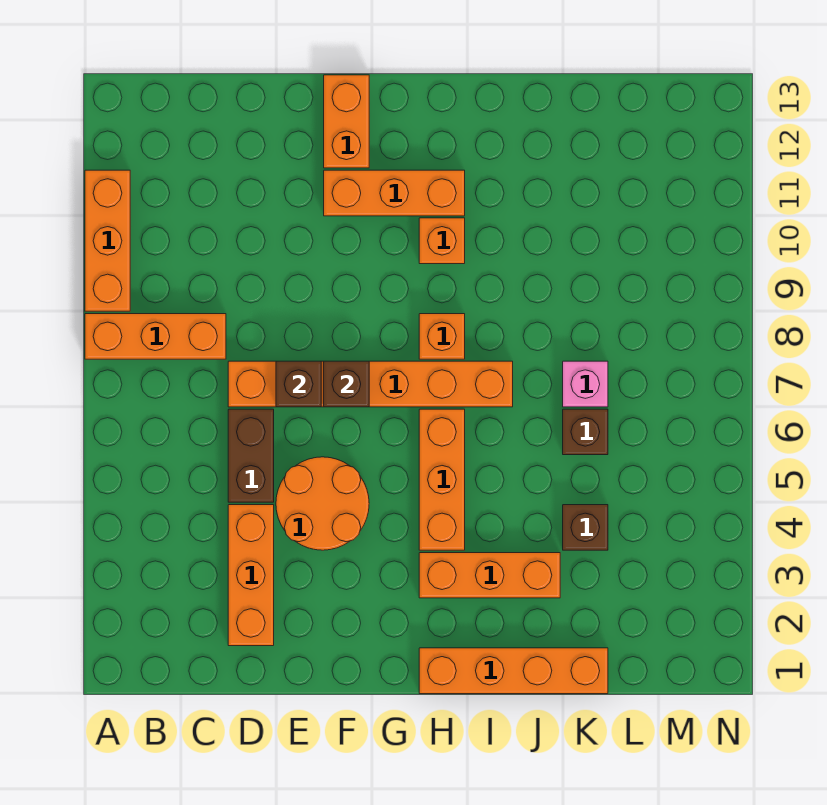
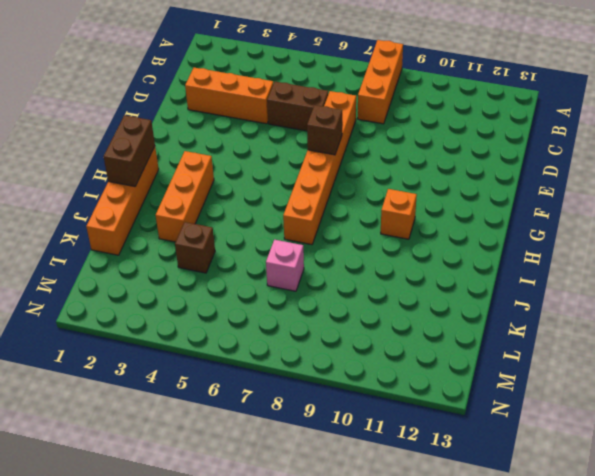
brown brick H1:I1 level 2 -> none
none -> orange brick A9:A11 level 1
none -> orange round brick E4:F5 level 1
none -> orange brick F11:H11 level 1

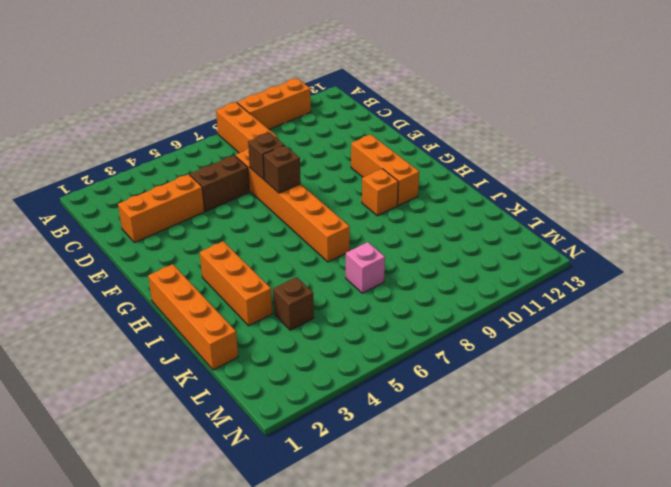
none -> orange round brick E4:F5 level 1
none -> orange brick F12:F13 level 1
none -> orange brick H4:H6 level 1

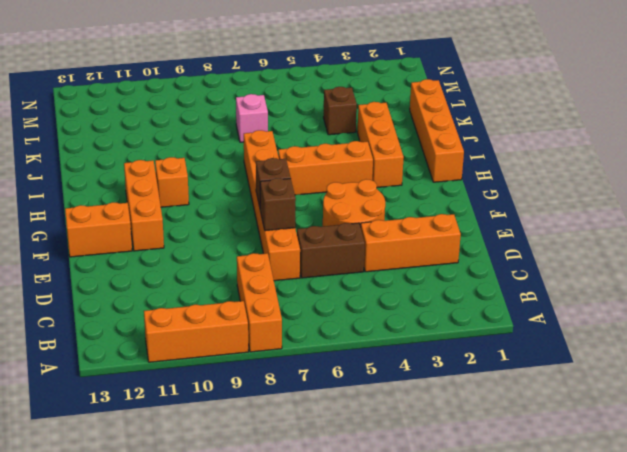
none -> orange brick H8 level 1
none -> brown brick K6 level 1

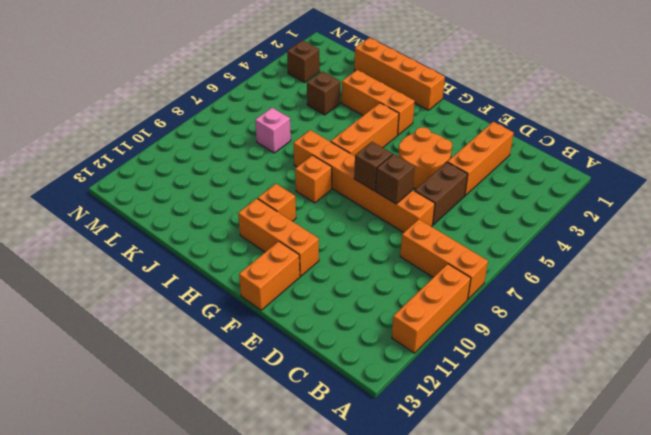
brown brick M3 level 1 -> brown brick K6 level 1

